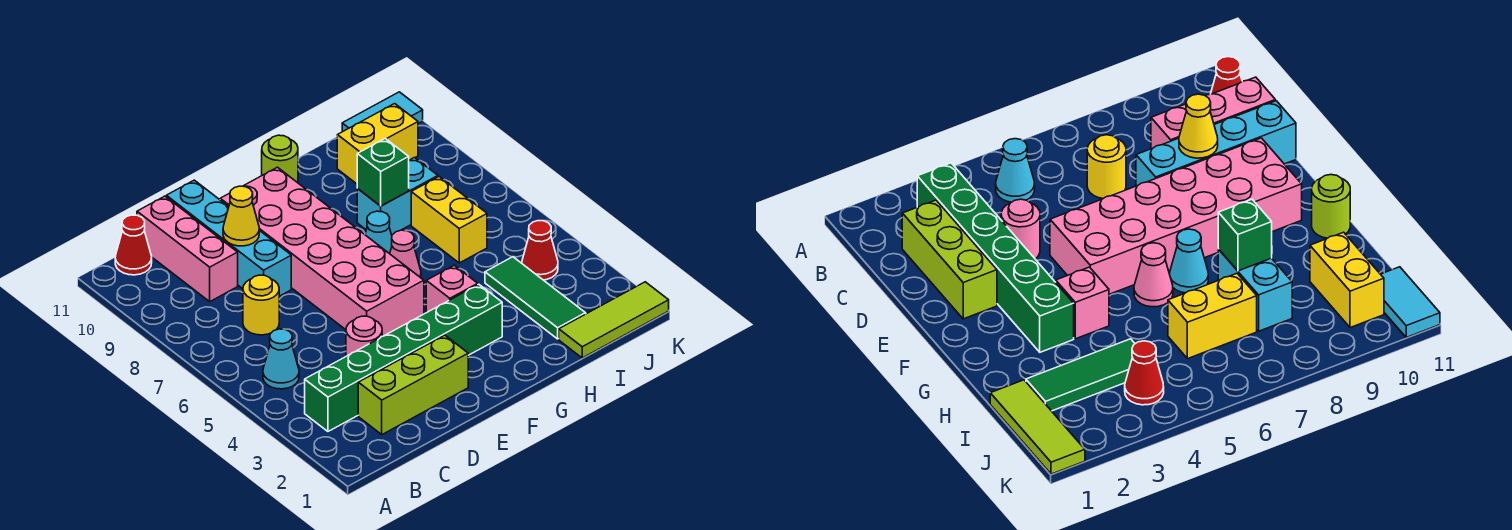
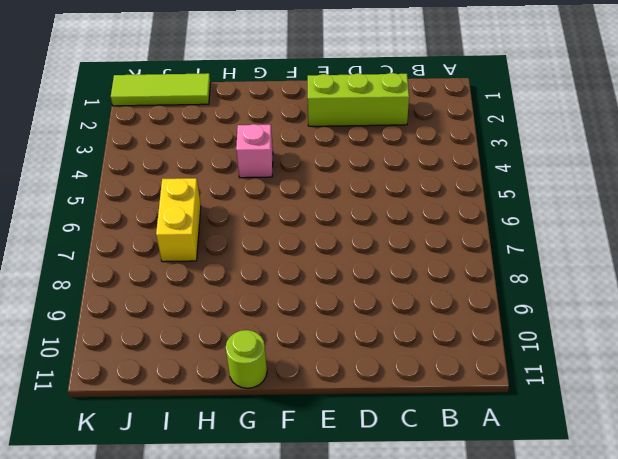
none -> green brick B3:G3 level 1
none -> cyan cone B5 level 1
none -> red cone B11 level 1

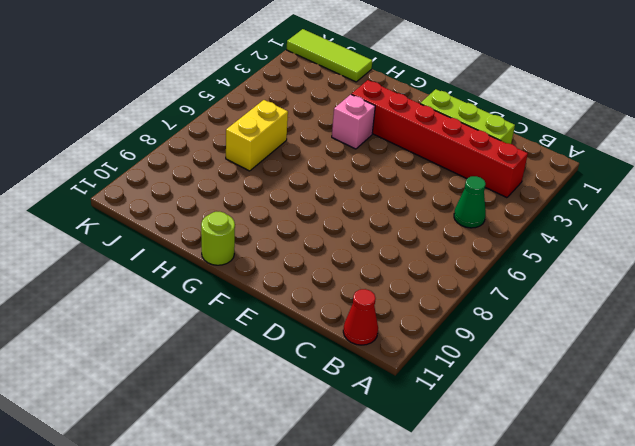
red brick B3:G3 level 1 -> green brick B3:G3 level 1
green cone B5 level 1 -> cyan cone B5 level 1
none -> yellow round brick C7 level 1
none -> pink brick C9:C11 level 1
none -> pink round brick D4 level 1

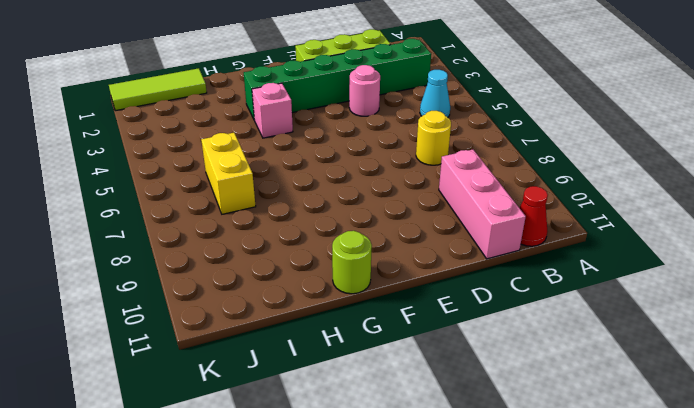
none -> cyan brick D8:D11 level 1
none -> pink brick E5:F10 level 1
none -> pink cone G6 level 1

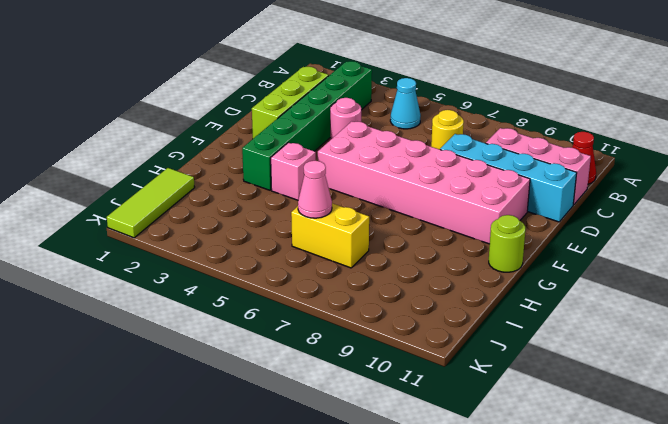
pink cone I6 level 2 -> pink cone G6 level 1
none -> cyan cone G7 level 1
none -> cyan brick H8:I8 level 1
none -> green tile I2:I4 level 1

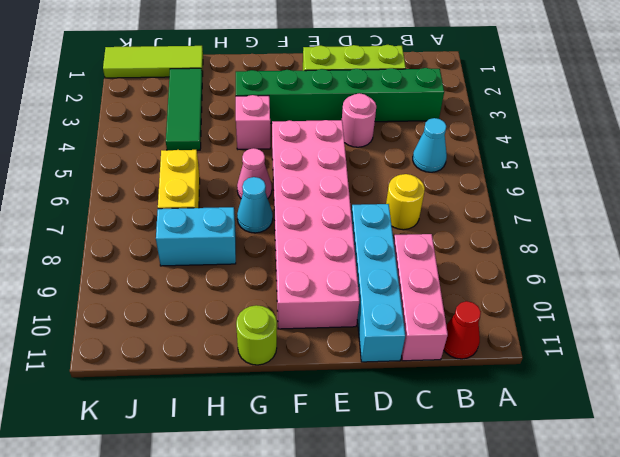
none -> yellow brick I10:J10 level 1
none -> red cone J4 level 1
none -> cyan tile J11:K11 level 1

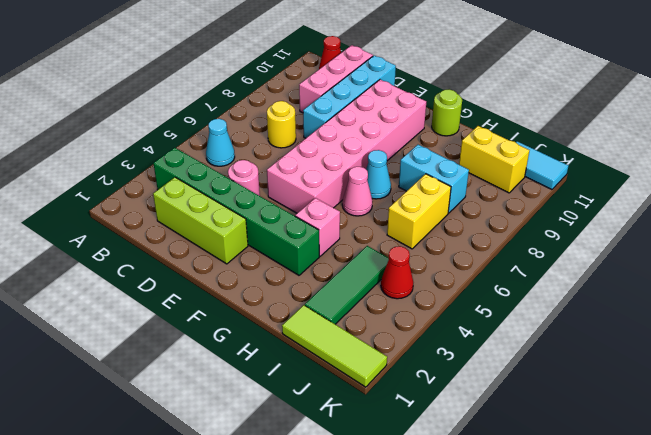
none -> yellow cone D9 level 2
none -> green brick H8 level 2

